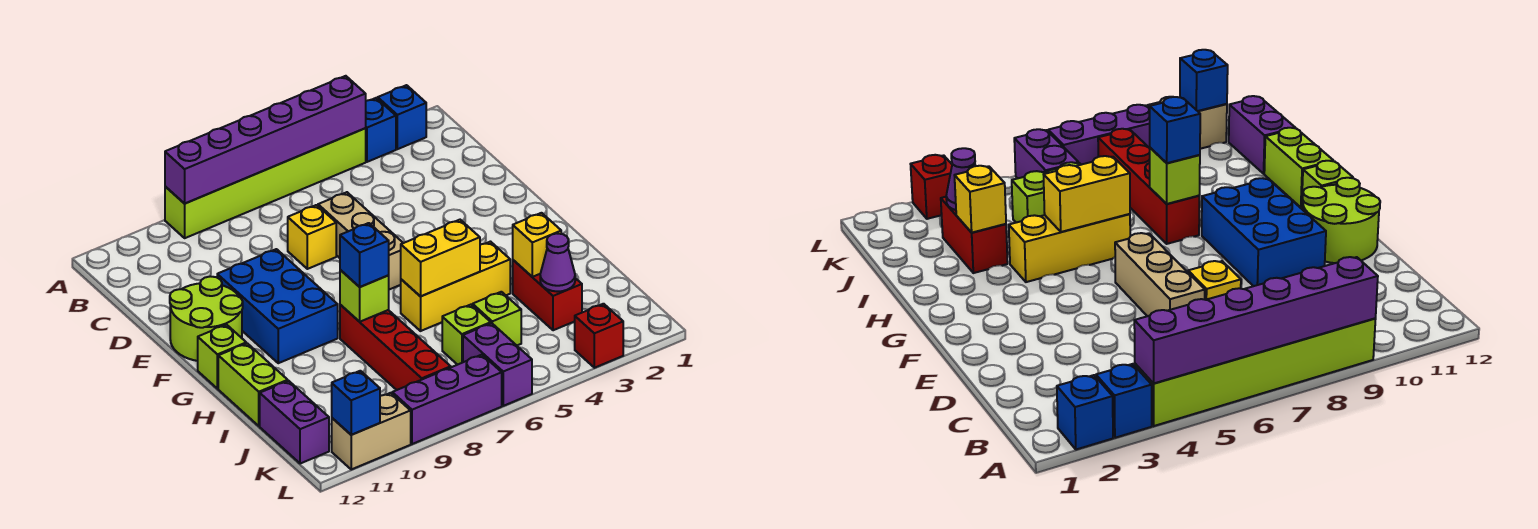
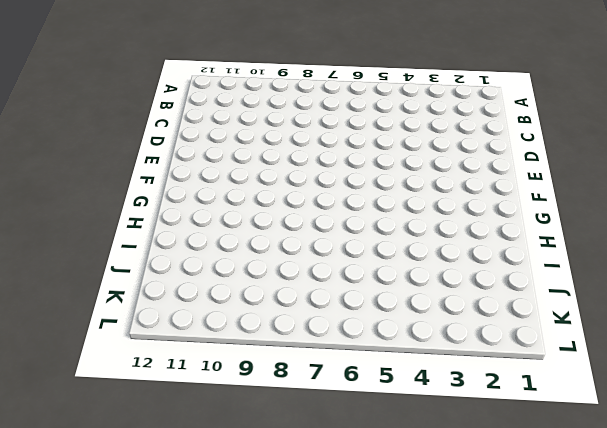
none -> blue brick A2 level 1
none -> blue brick A3 level 1
none -> lime brick A4:A9 level 1

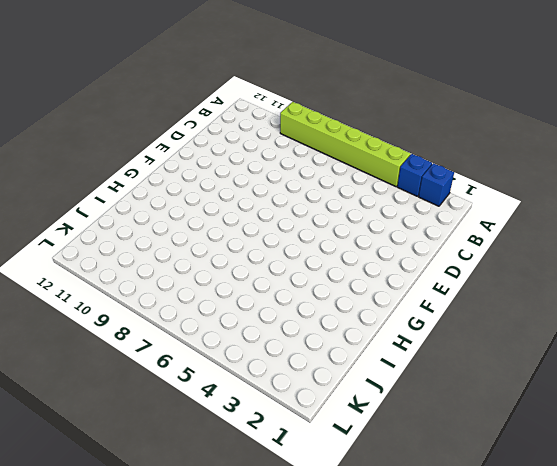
none -> tan brick D6:F6 level 1
none -> yellow brick D7 level 1
none -> blue brick E9:G10 level 1

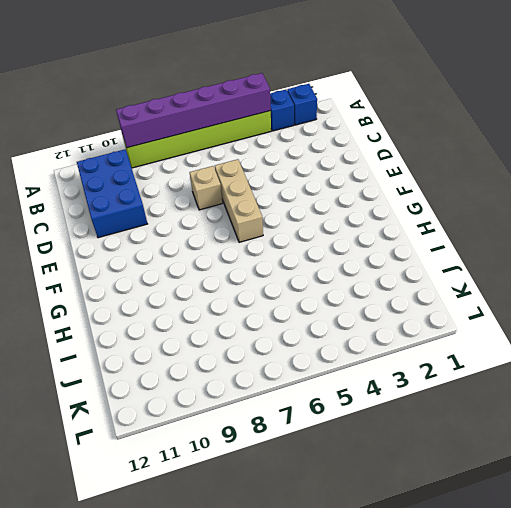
blue brick B10:D11 level 1 -> blue brick E9:G10 level 1
tan brick D7 level 1 -> yellow brick D7 level 1
none -> lime round brick E11:F12 level 1
none -> lime brick G12 level 1
none -> yellow brick H4:H6 level 1

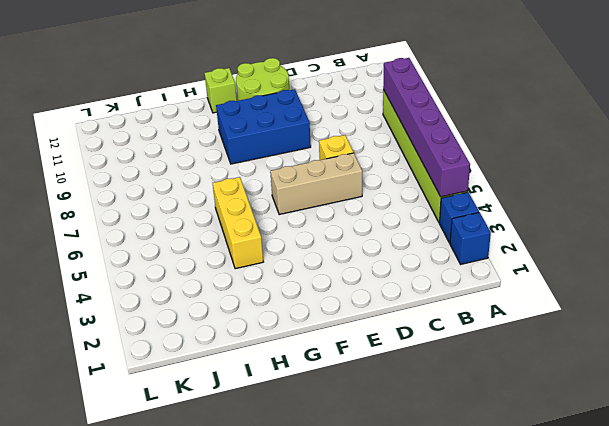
none -> red brick H8:K8 level 1
none -> lime brick H12:I12 level 1
none -> red brick I3:J3 level 1

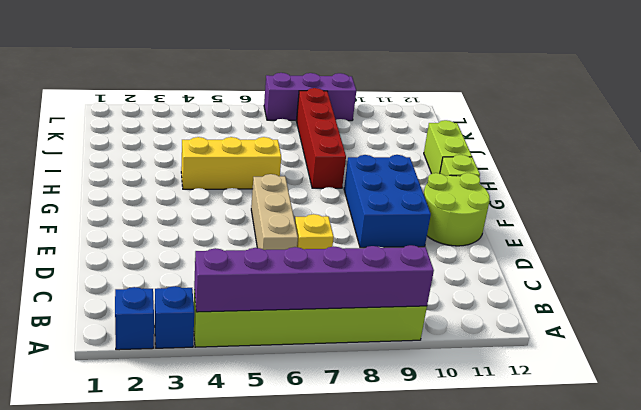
none -> red brick I3:J3 level 1
none -> lime brick J5 level 1
none -> lime brick J6 level 1

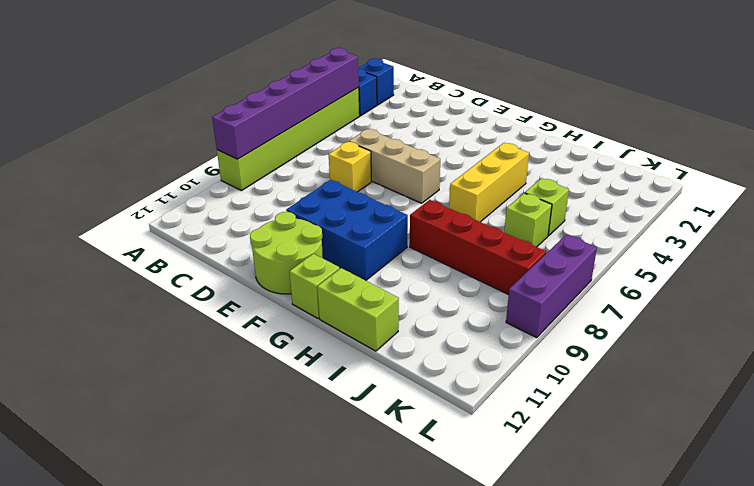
none -> red brick I3:J3 level 1
none -> purple brick J12:K12 level 1
none -> purple brick K6:L6 level 1

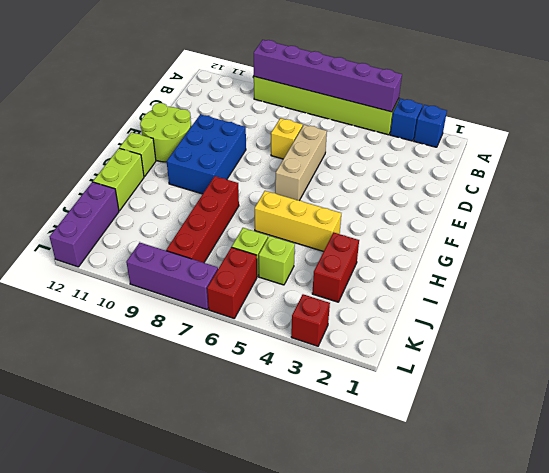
purple brick J12:L12 level 1 -> purple brick J12:K12 level 1
red brick K6:L6 level 1 -> purple brick K6:L6 level 1
none -> tan brick L10:L11 level 1
none -> yellow brick H5:H6 level 2
none -> lime brick H8 level 2

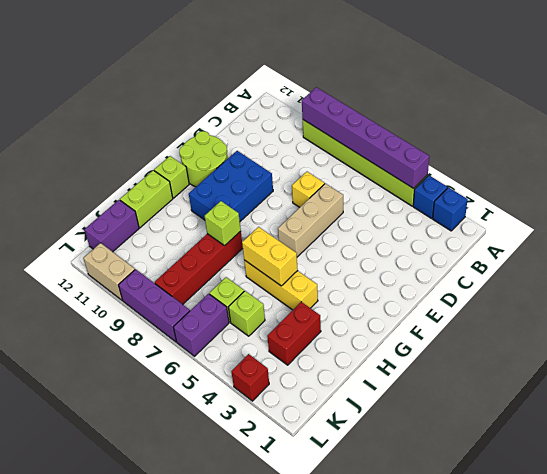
none -> yellow brick I3 level 2
none -> purple cone J3 level 2
none -> blue brick L11 level 2

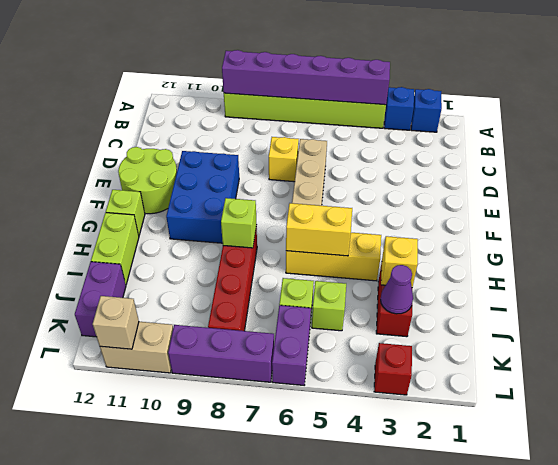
tan brick L11 level 2 -> blue brick L11 level 2
none -> blue brick H8 level 3

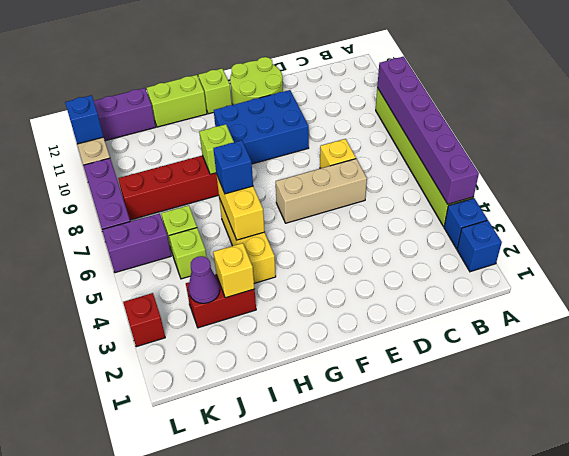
blue brick H6 level 3 -> blue brick H8 level 3

